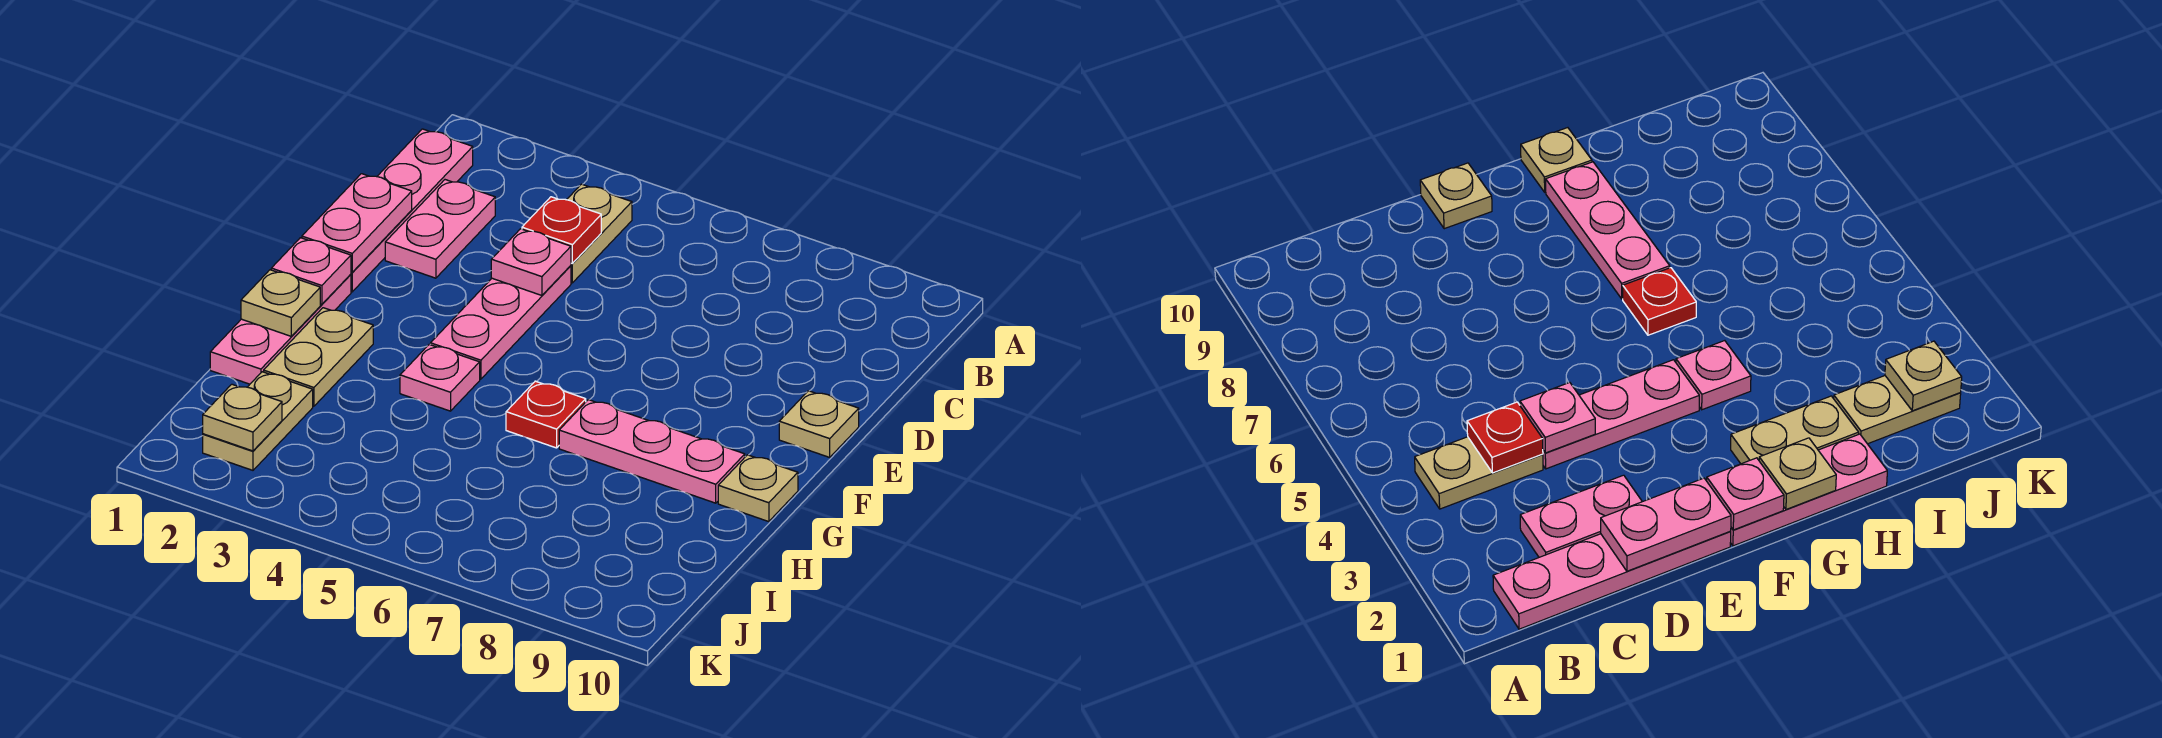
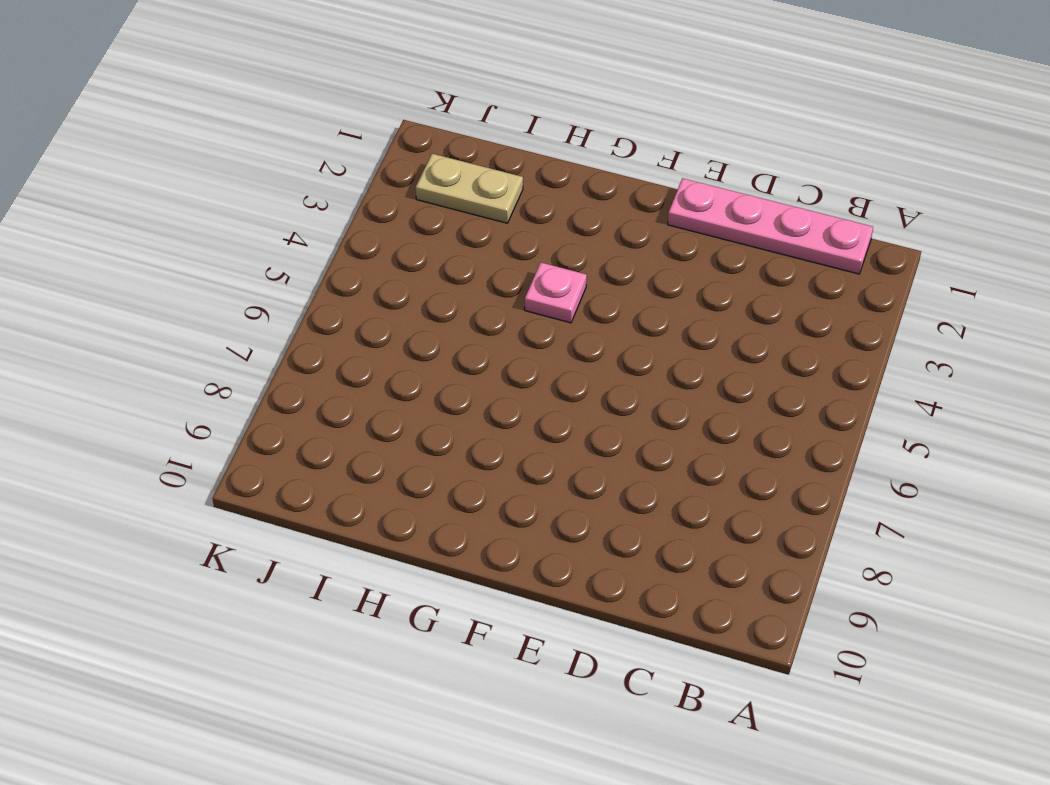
none -> tan plate B4:C4 level 1
none -> pink plate C2:D2 level 1
none -> pink plate D4:F4 level 1

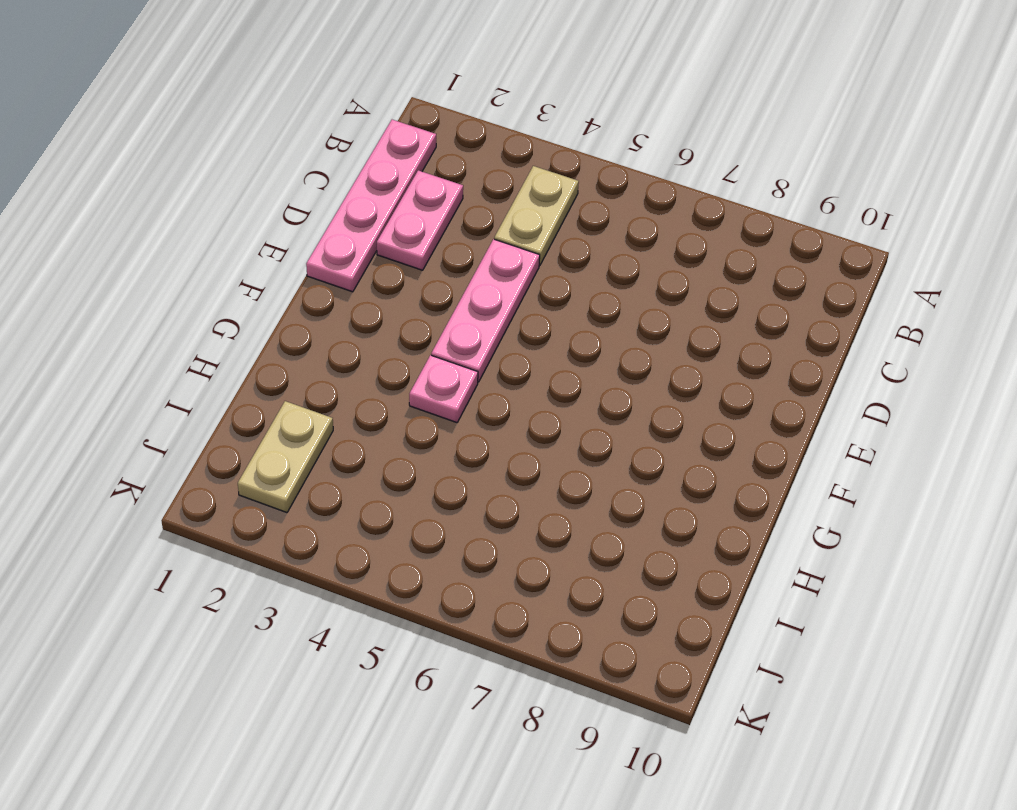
none -> tan plate E10 level 1
none -> pink plate F1:H1 level 1
none -> tan plate G2:H2 level 1

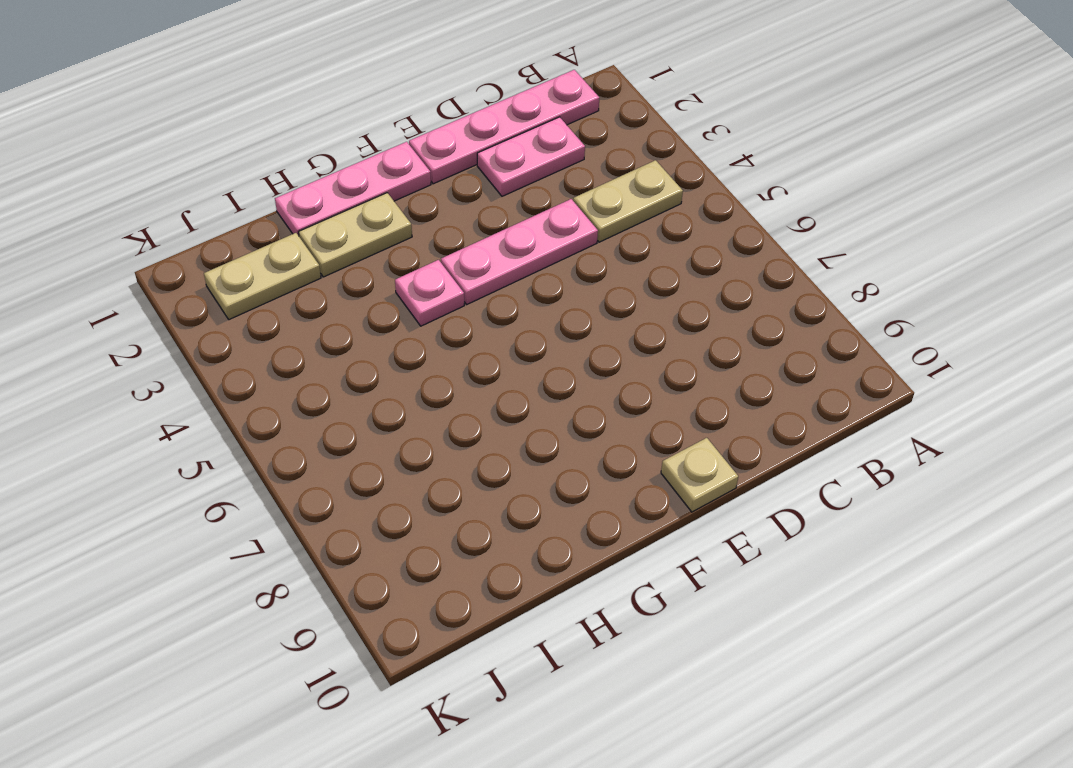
none -> red plate G6 level 1
none -> pink plate G7:G9 level 1
none -> tan plate G10 level 1

